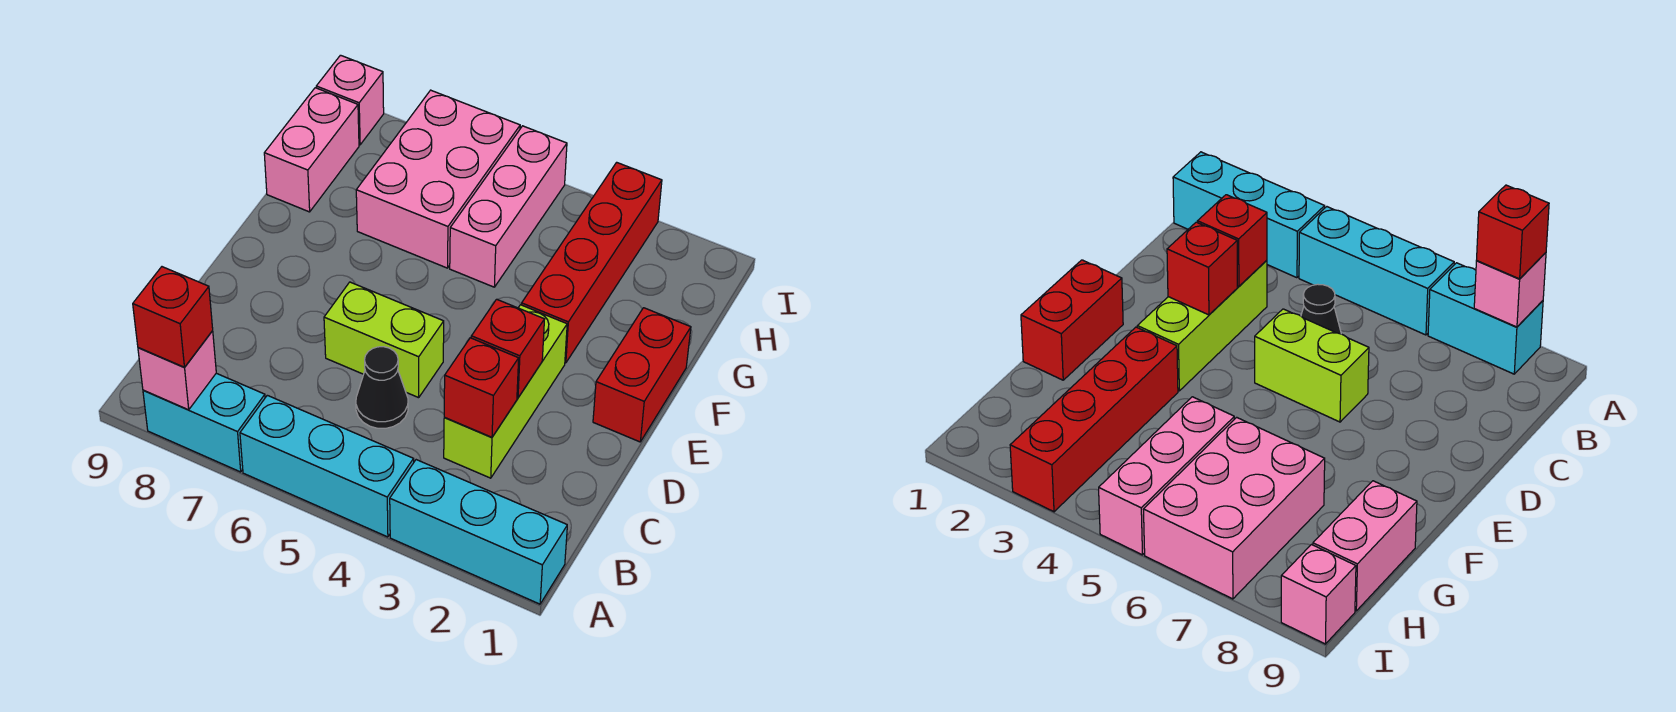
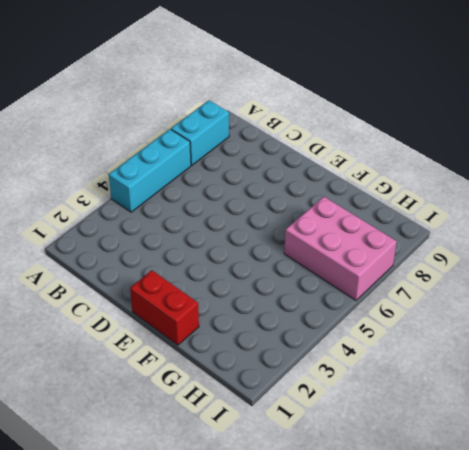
none -> cyan brick A1:A3 level 1
none -> lime brick C3:E3 level 1
none -> black cone C5 level 1

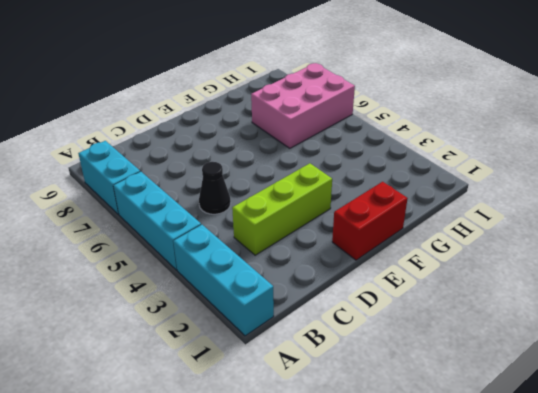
none -> lime brick D5:D6 level 1
none -> red brick F3:I3 level 1
none -> pink brick G5:I5 level 1

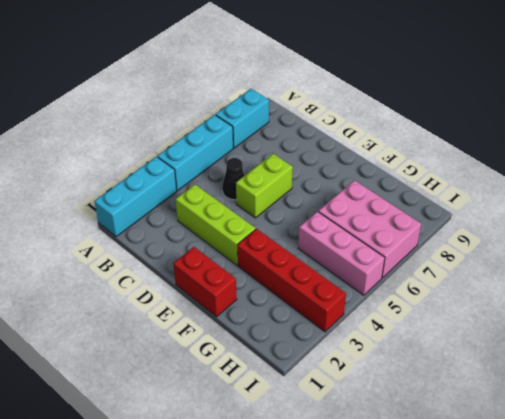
none -> pink brick G9:H9 level 1
none -> pink brick I9 level 1
none -> pink brick A8 level 2

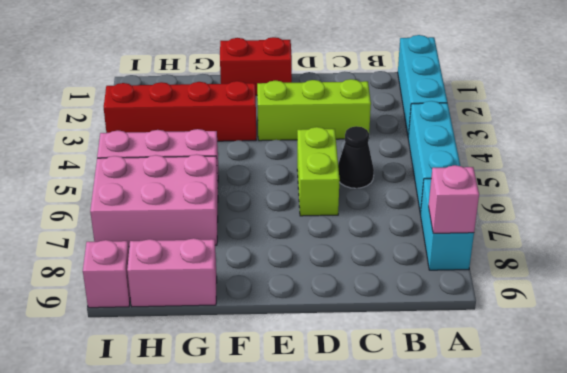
none -> red brick C3 level 2
none -> red brick D3 level 2
none -> red brick A8 level 3

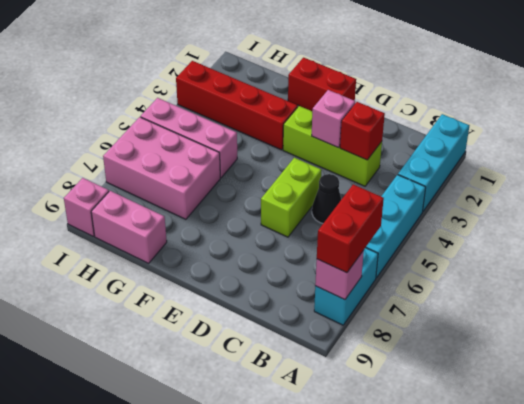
red brick A7:A8 level 3 -> red brick A8 level 3
pink brick D3 level 2 -> red brick D3 level 2

